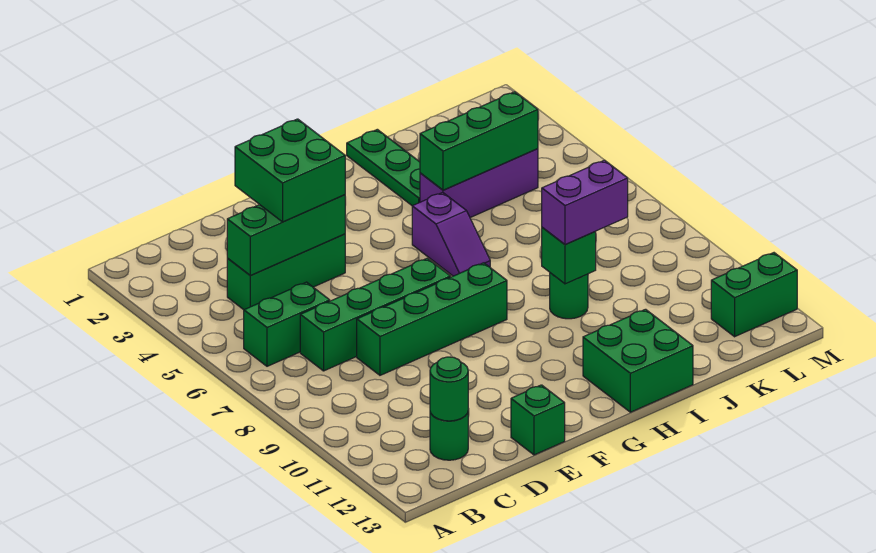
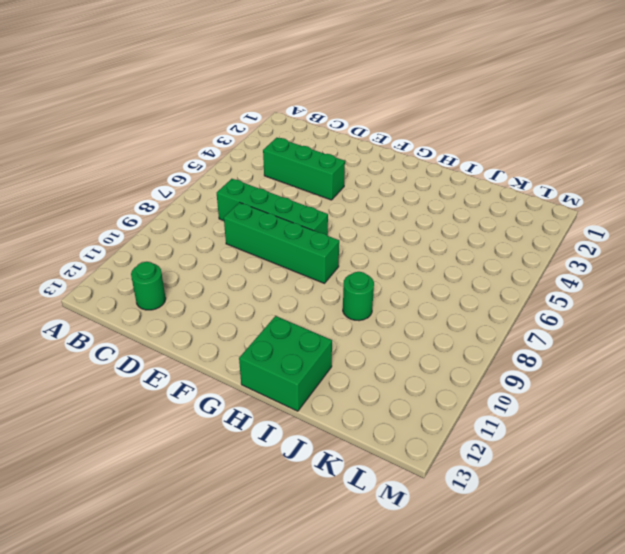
none -> green brick B6:C6 level 1
none -> green brick E13 level 1
none -> purple slope H5:H6 level 1 top 5

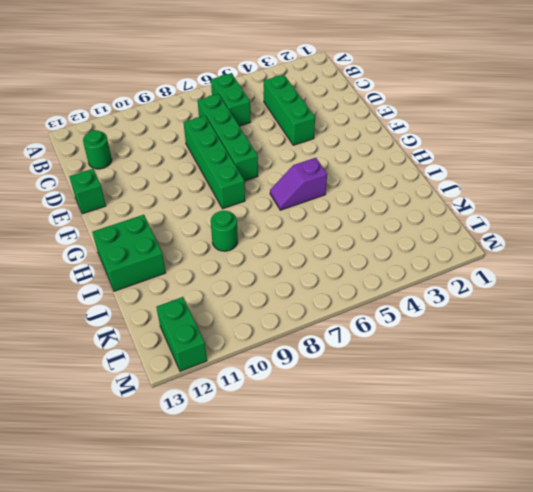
none -> green plate I1:I3 level 1
none -> purple brick I4:K4 level 1
none -> green brick C4:E4 level 2

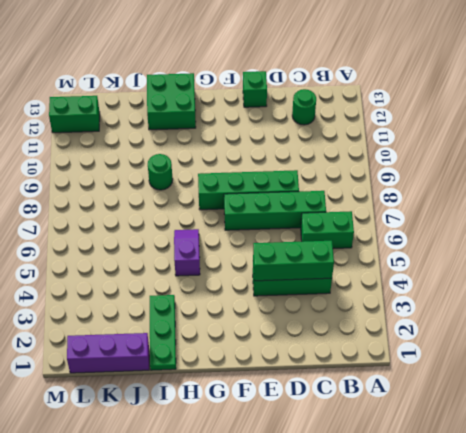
purple brick J1:L1 level 1 -> purple brick I4:K4 level 1
none -> green round brick C12 level 2
none -> green brick I4:K4 level 2
none -> green brick I9 level 2

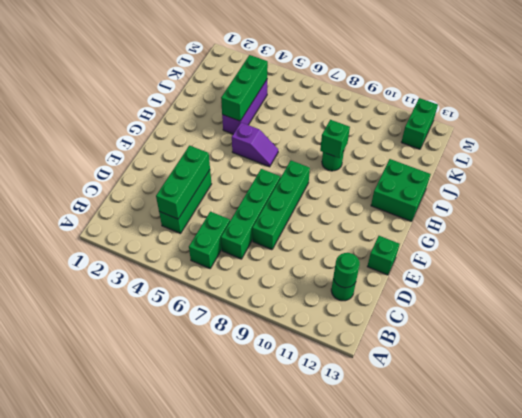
none -> green plate I1:I3 level 1
none -> green brick D3:E4 level 3
none -> purple brick I9:J9 level 3

